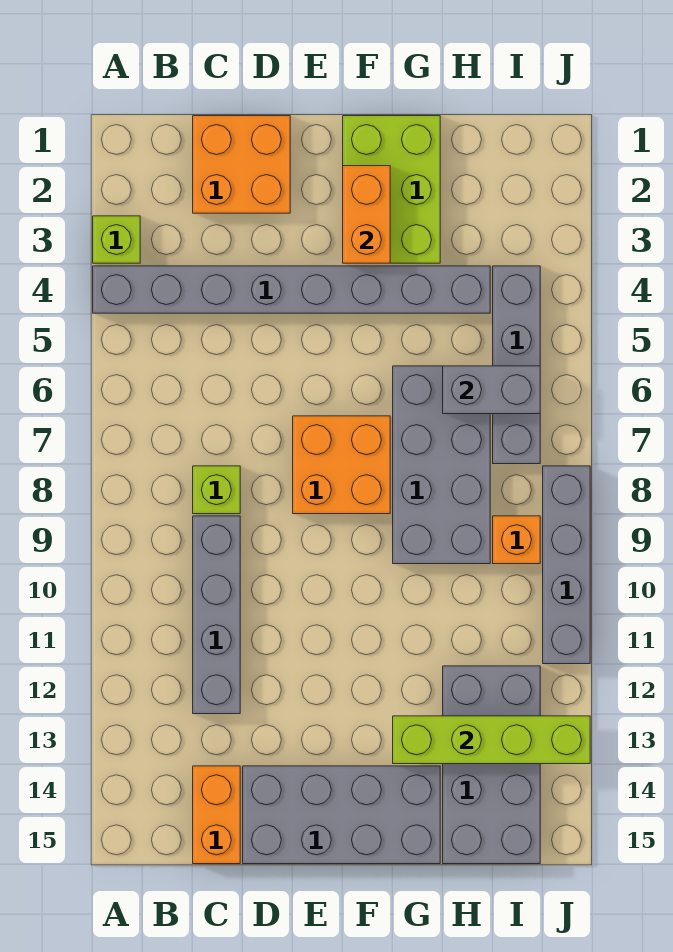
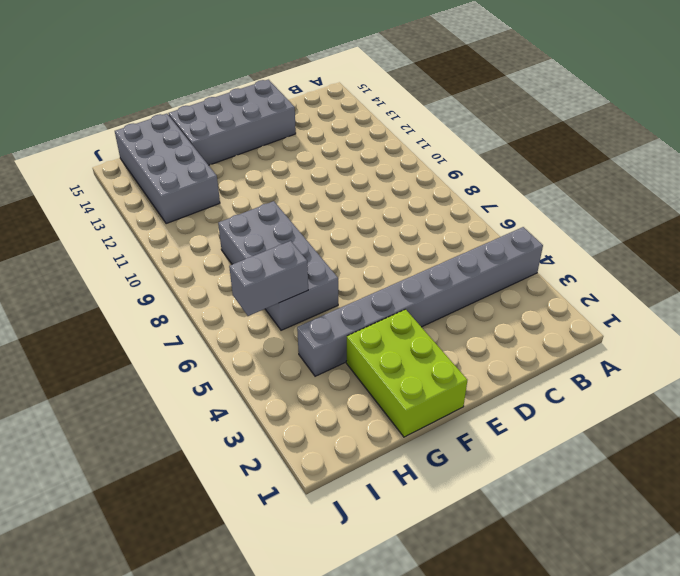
none -> lime brick A3 level 1
none -> orange brick C1:D2 level 1
none -> lime brick C8 level 1

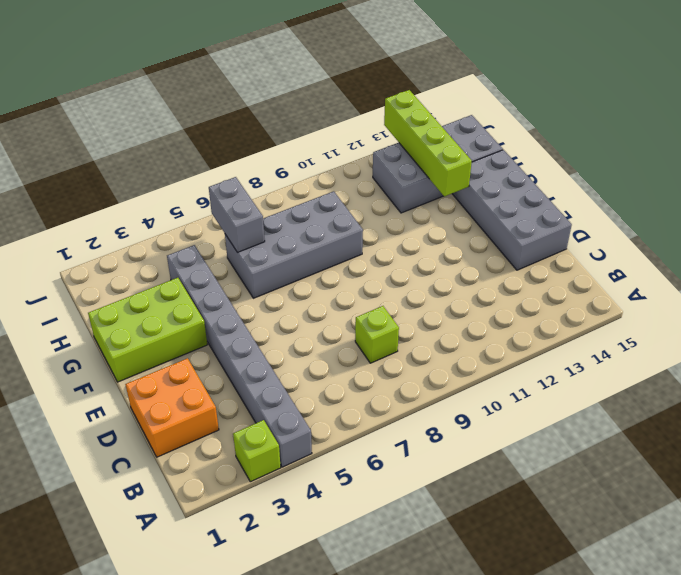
none -> grey brick C9:C12 level 1
none -> orange brick C14:C15 level 1
none -> orange brick E7:F8 level 1

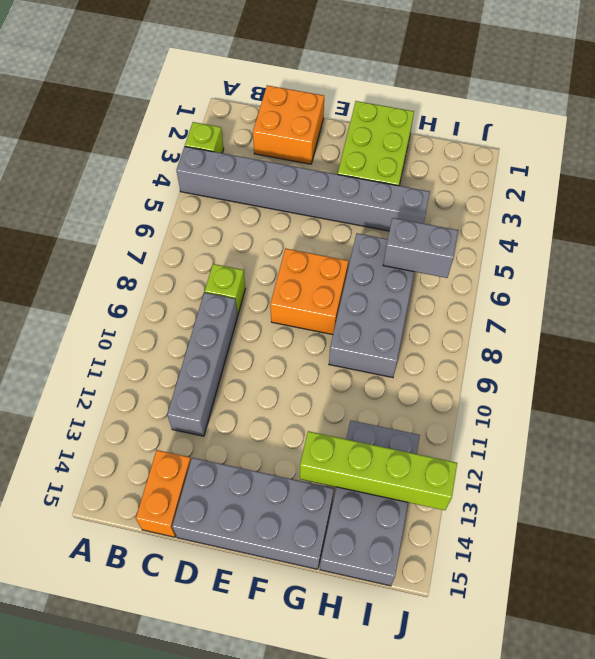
none -> grey brick I4:I7 level 1
none -> orange brick I9 level 1
none -> grey brick J8:J11 level 1

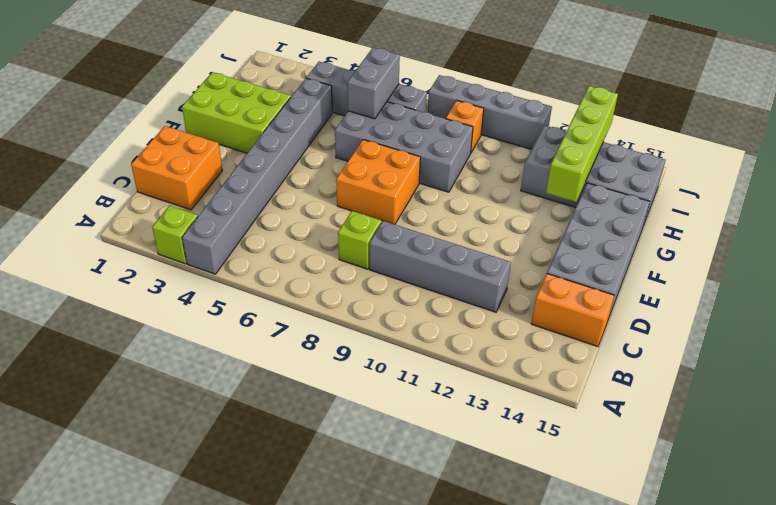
none -> orange brick F2:F3 level 2

